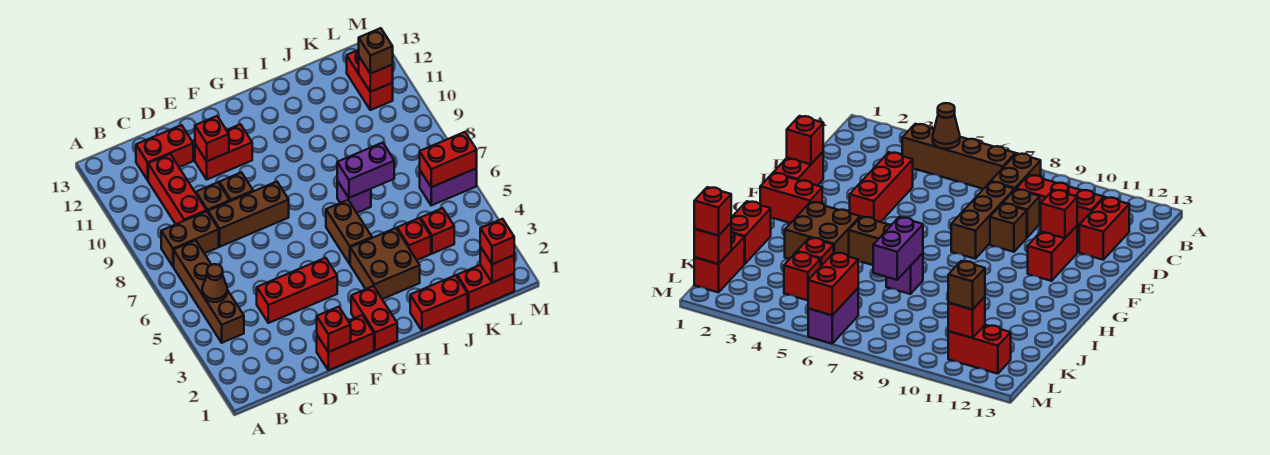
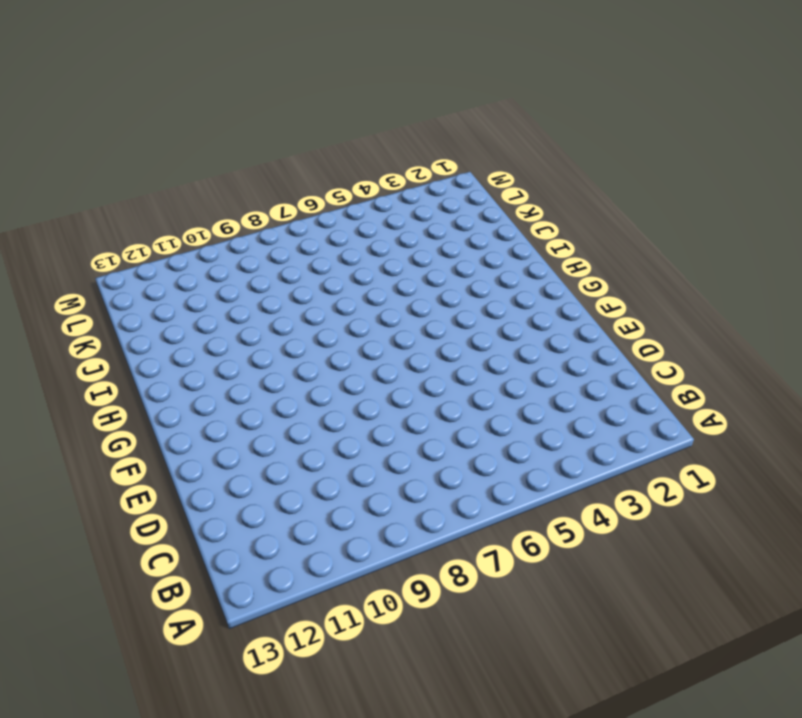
none -> brown brick B4:B7 level 1
none -> brown brick B8:C8 level 1
none -> red brick C9:C11 level 1

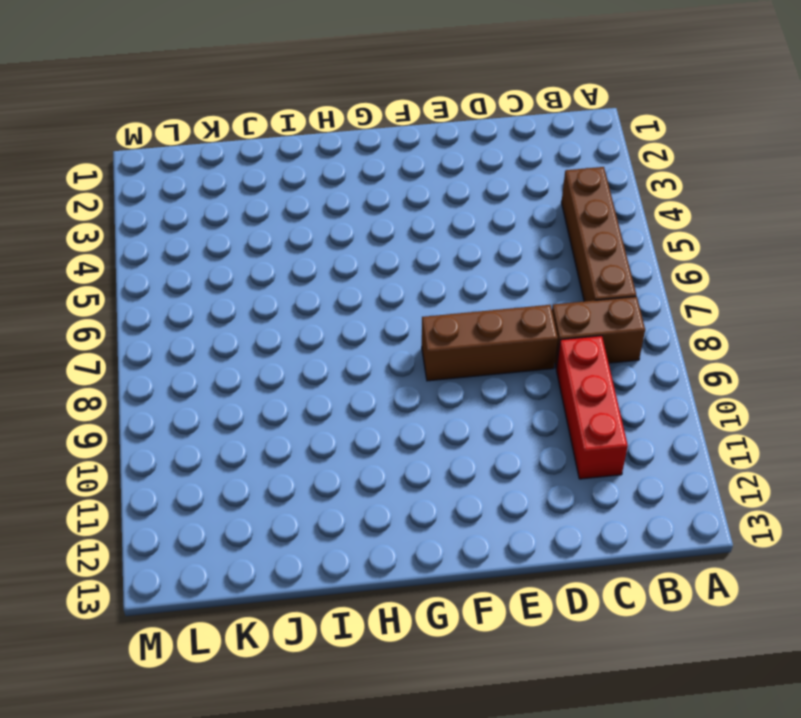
none -> red brick C12:D12 level 1
none -> red brick D4:F4 level 1
none -> brown brick D9 level 1

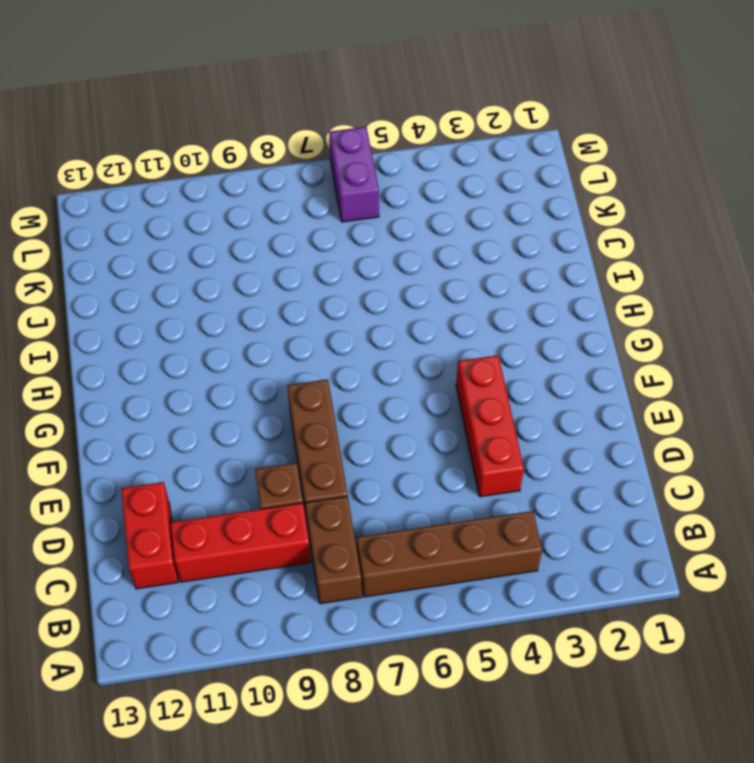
none -> red brick E1:F1 level 1
none -> brown brick E9 level 1
none -> red brick E11:F11 level 1

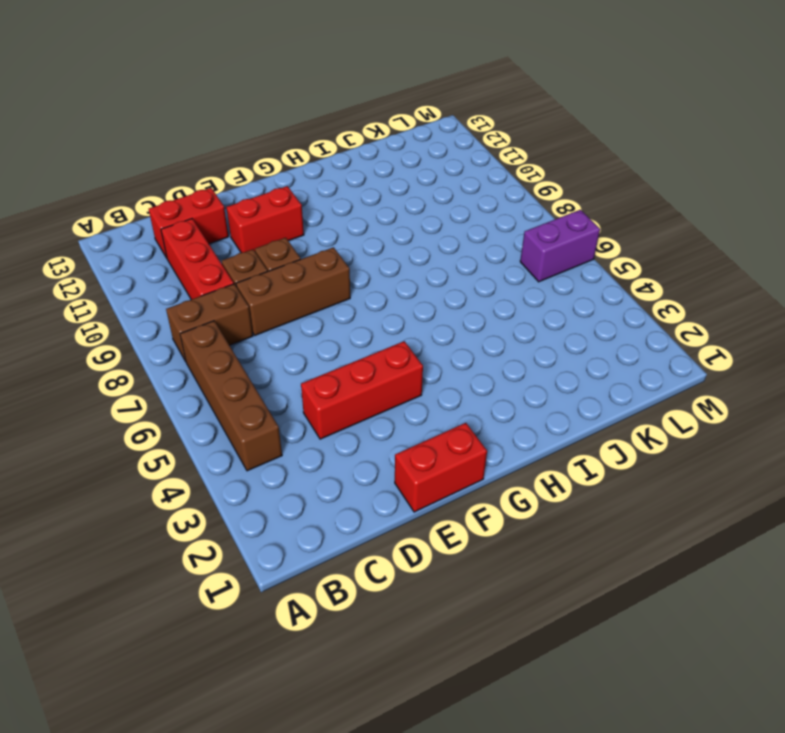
none -> red brick G1:G2 level 1
none -> brown brick H3:I4 level 1
none -> brown brick H5:H6 level 1

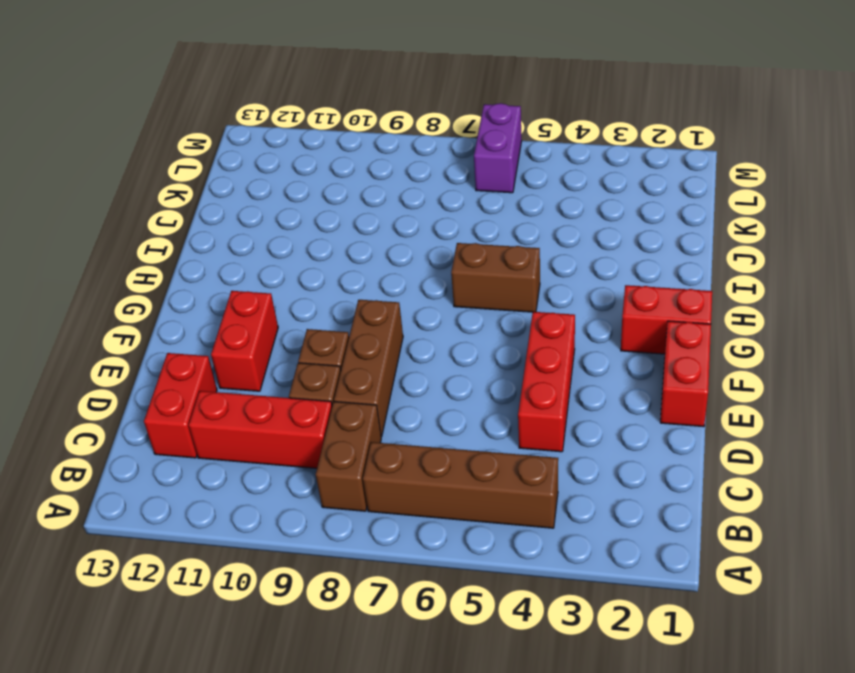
none -> brown brick H3:I4 level 1
none -> red brick I1:J1 level 1
none -> purple brick I7 level 1

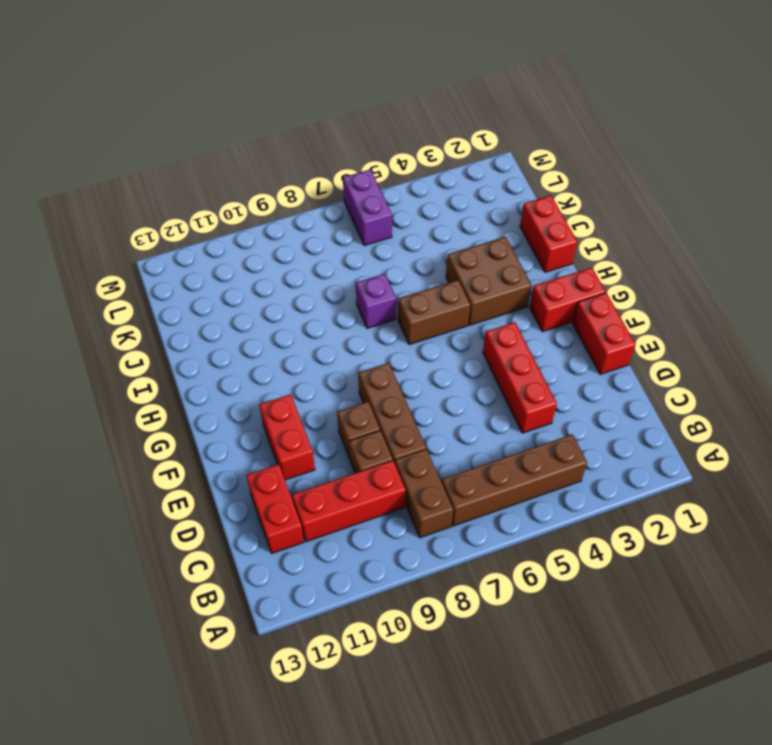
none -> red brick J4 level 1
none -> red brick K1:L1 level 1
none -> red brick K4 level 1

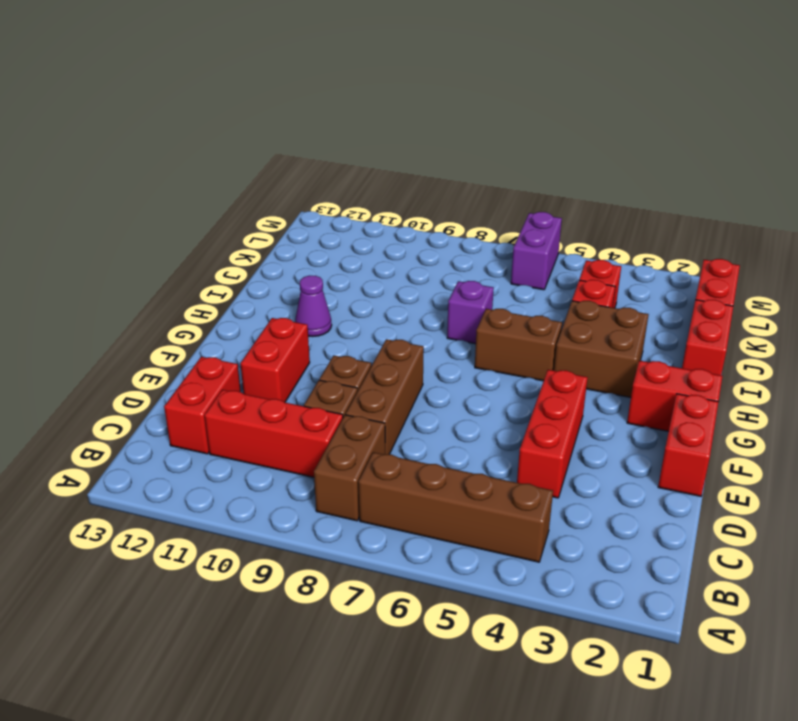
purple cone H11 level 1 -> none
none -> red brick L11:L12 level 1
none -> brown cone B5 level 2
none -> red brick E1 level 2

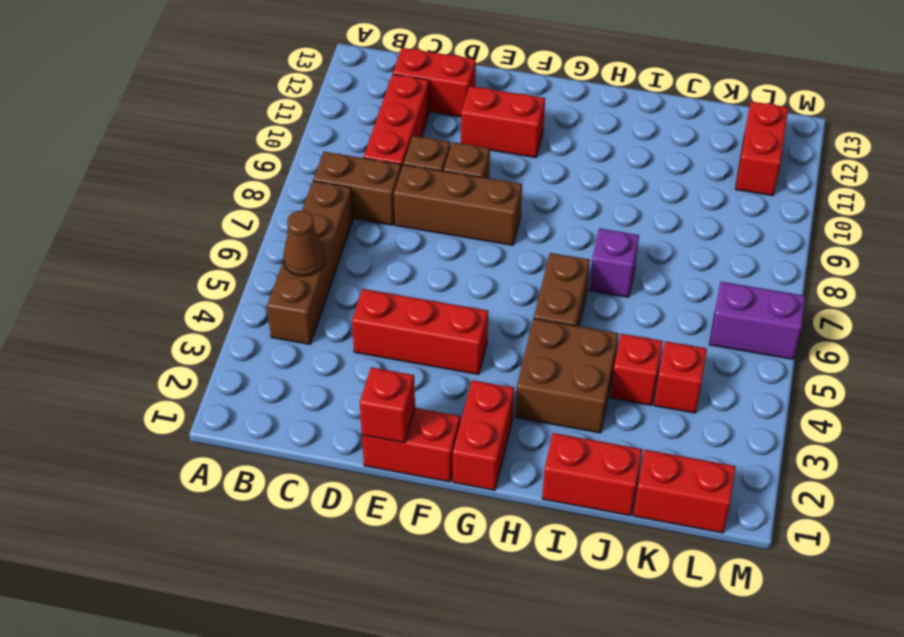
none -> red brick E11 level 2
none -> purple brick I7:J7 level 2
none -> red brick L1 level 2

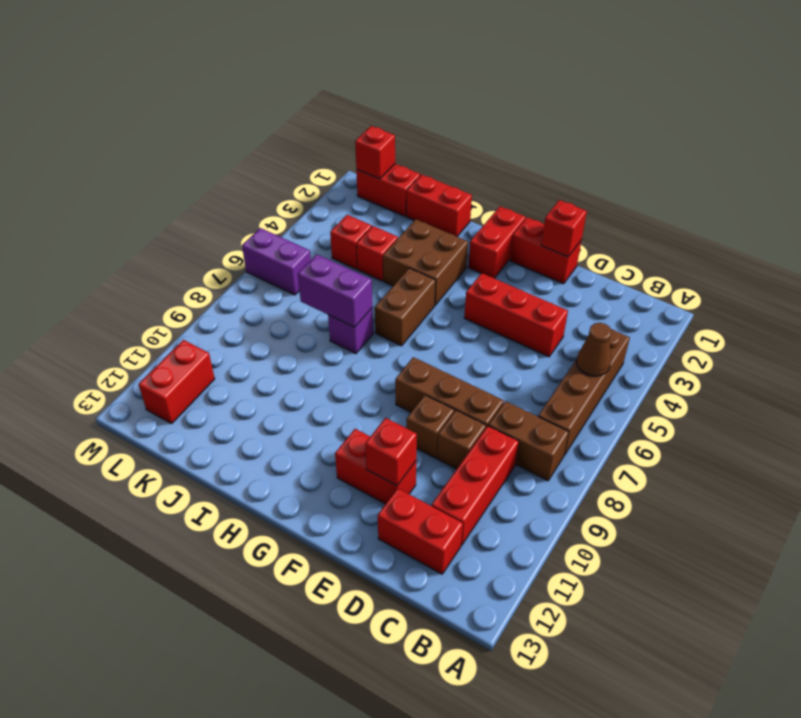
none -> red brick L6:M6 level 2
none -> red brick L11 level 2
none -> red brick L1 level 3

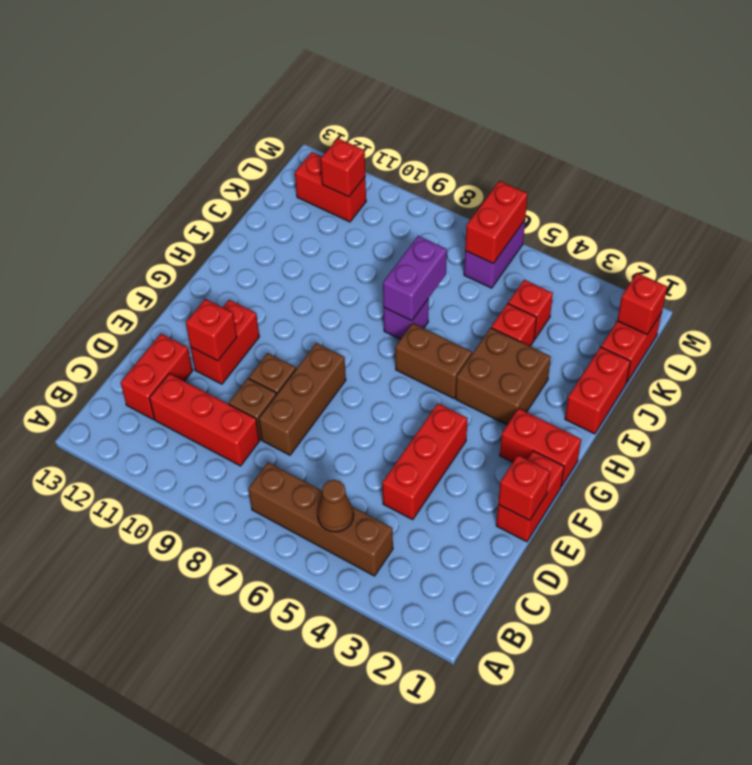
none -> brown brick B8:C8 level 1
none -> red brick L1 level 3
none -> brown brick L11 level 3

